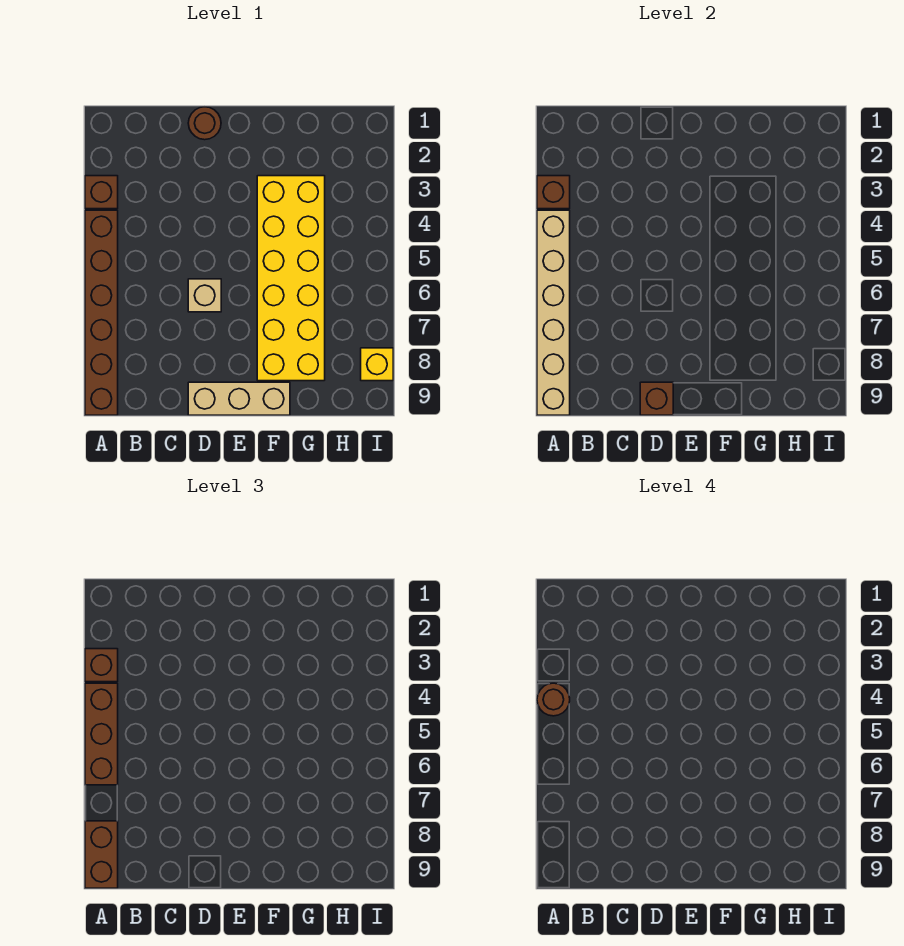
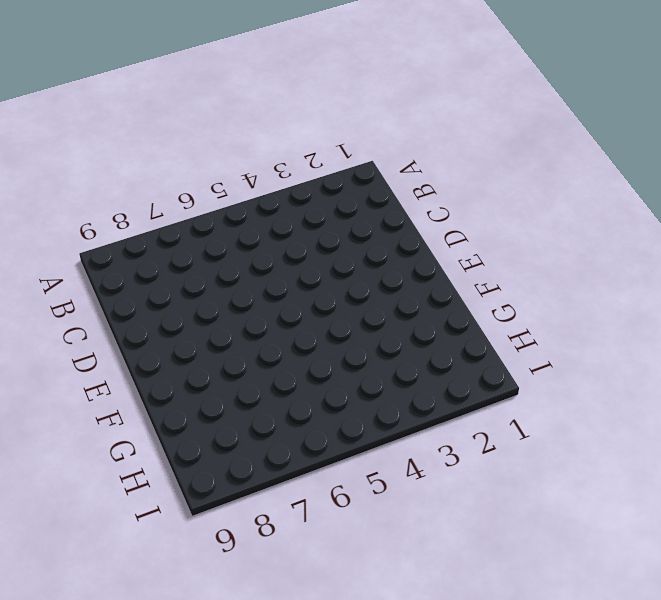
none -> brown brick A3 level 1
none -> brown brick A4:A9 level 1
none -> brown round brick D1 level 1

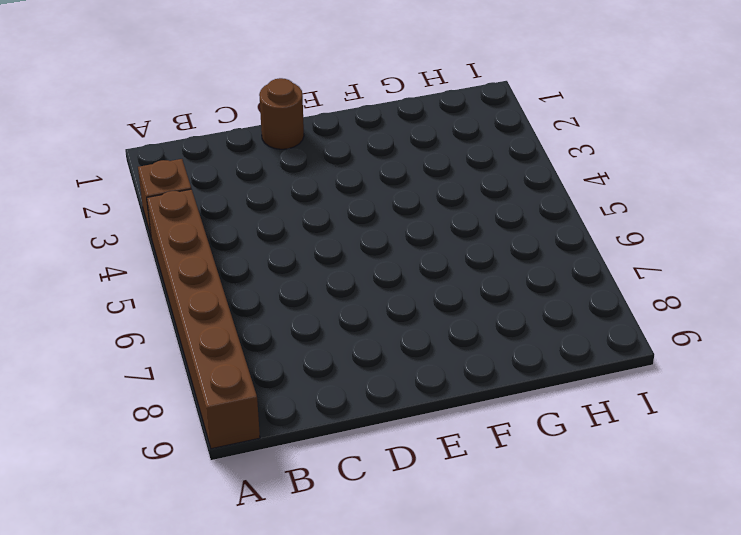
none -> tan brick D6 level 1
none -> tan brick D9:F9 level 1
none -> yellow brick F3:G8 level 1

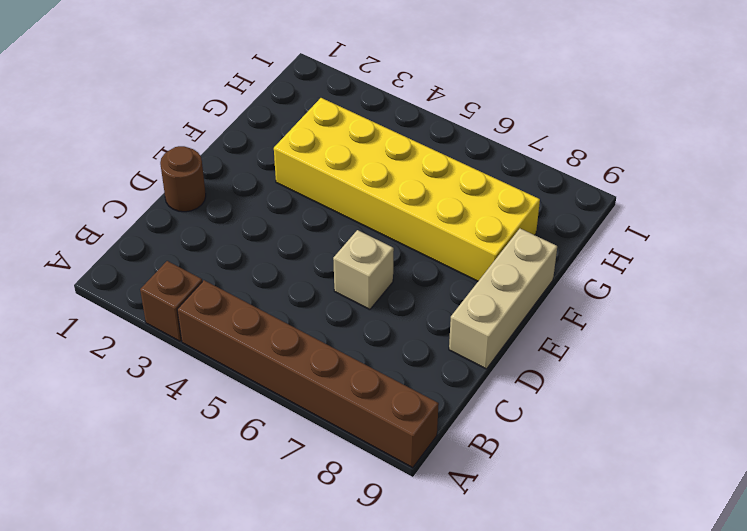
none -> yellow brick I8 level 1
none -> brown brick A3 level 2
none -> tan brick A4:A9 level 2

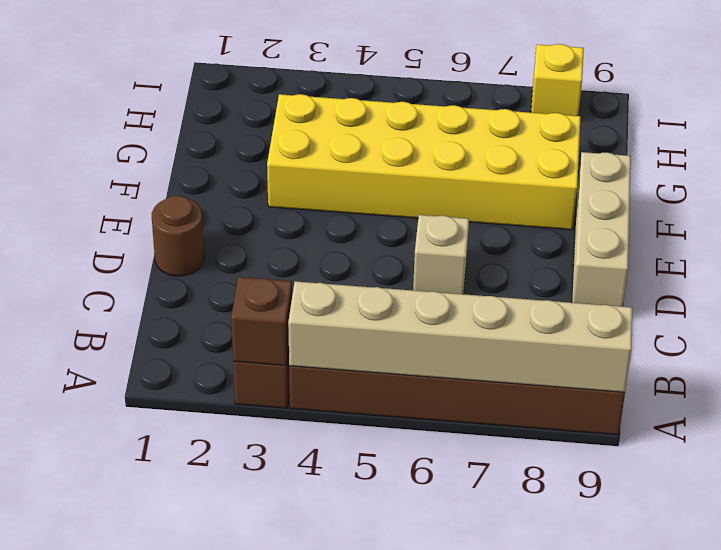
none -> brown brick D9 level 2
none -> brown brick A3 level 3
none -> brown brick A4:A6 level 3

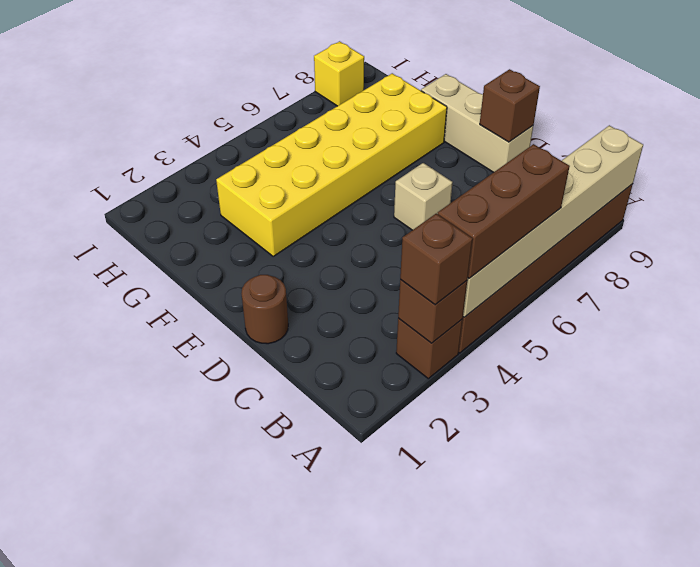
none -> brown brick A8:A9 level 3
none -> brown round brick A4 level 4

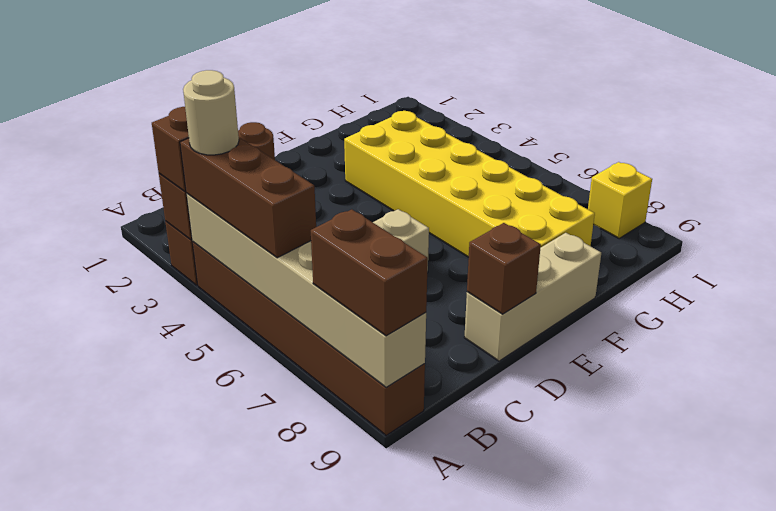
tan round brick A4 level 4 -> brown round brick A4 level 4

